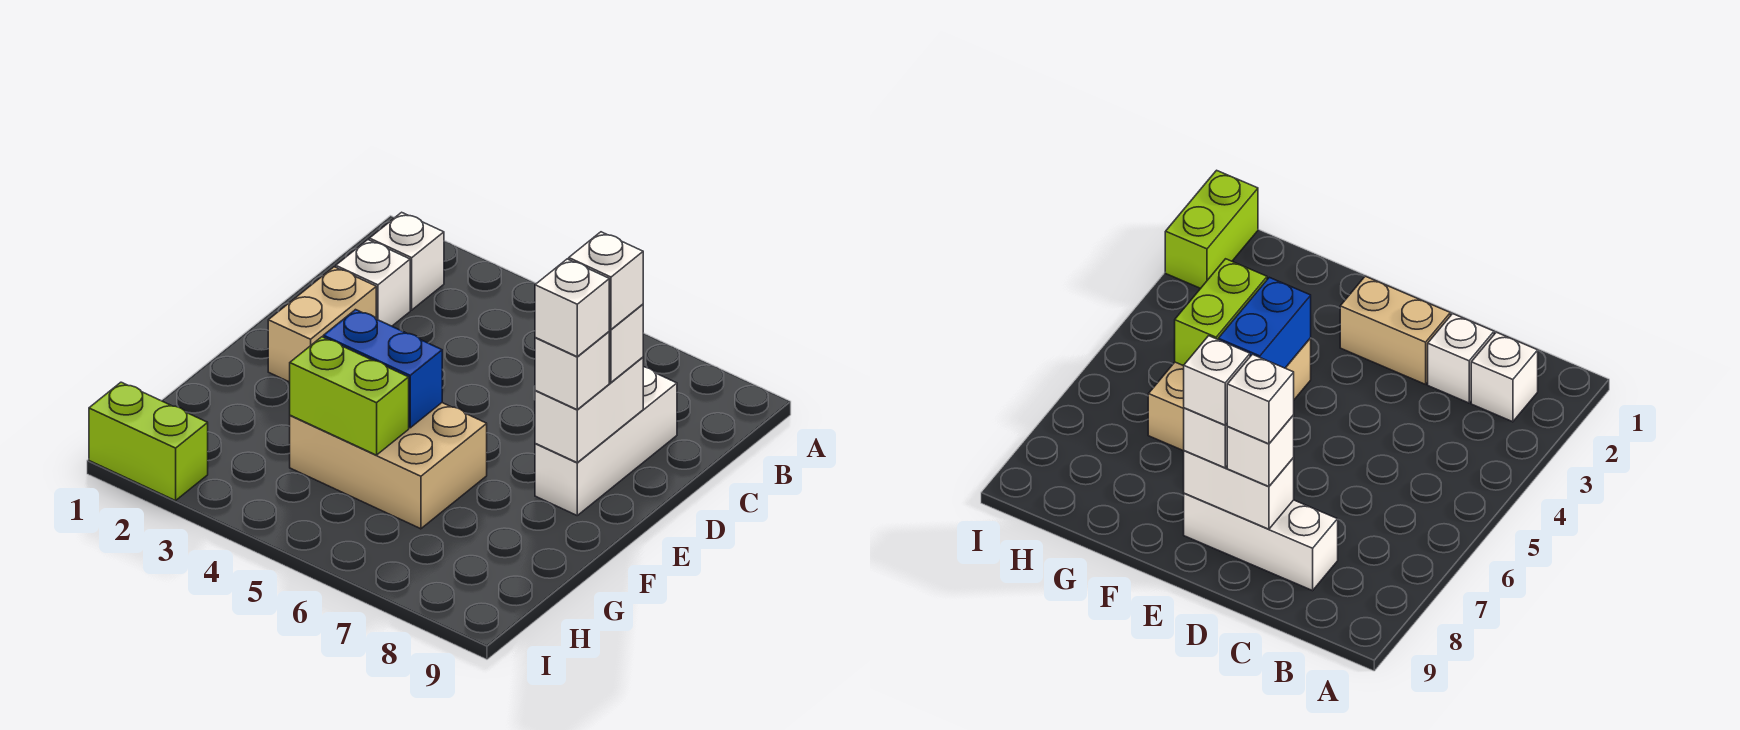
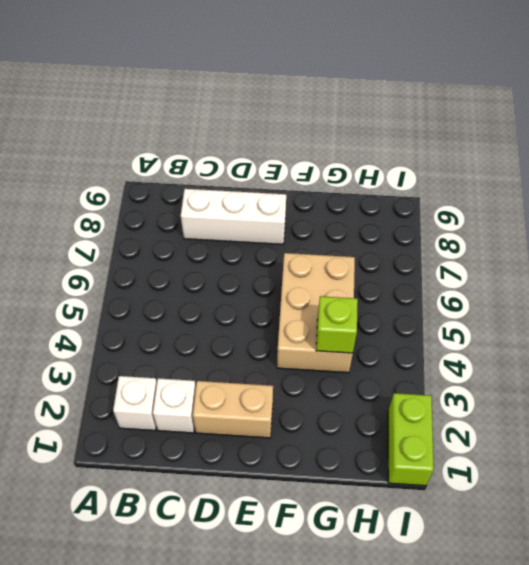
lime brick G4 level 2 -> lime brick G4:G5 level 2
none -> white brick D8:E8 level 2
none -> blue brick F4:F5 level 2
none -> white brick D8 level 3

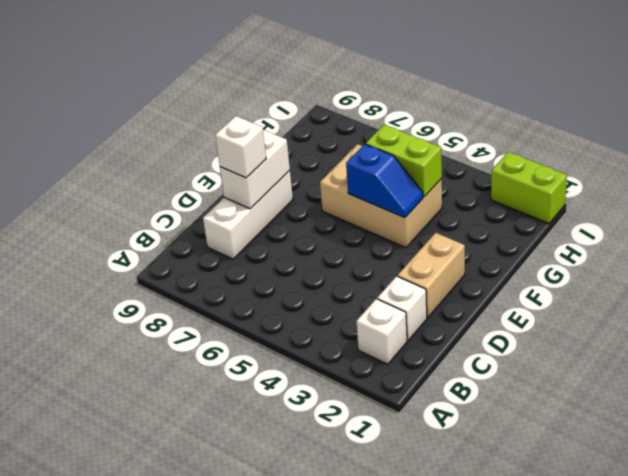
blue slope F4:F5 level 2 top 5 -> blue brick F4:F5 level 2
none -> white brick E8 level 3
none -> white brick D8 level 4
none -> white brick E8 level 4

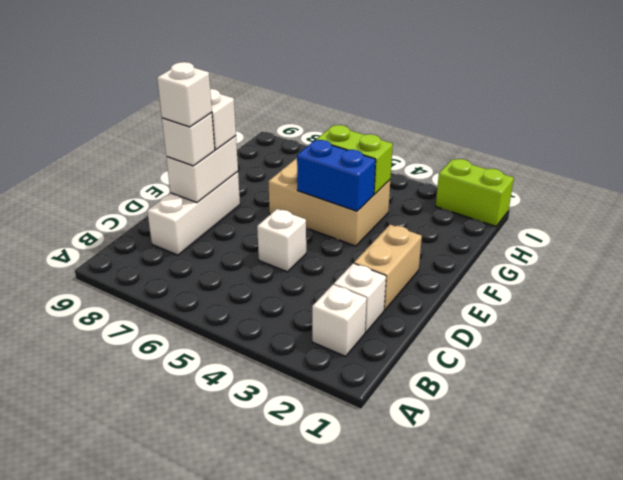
white brick D5 level 1 -> white brick E8 level 4

